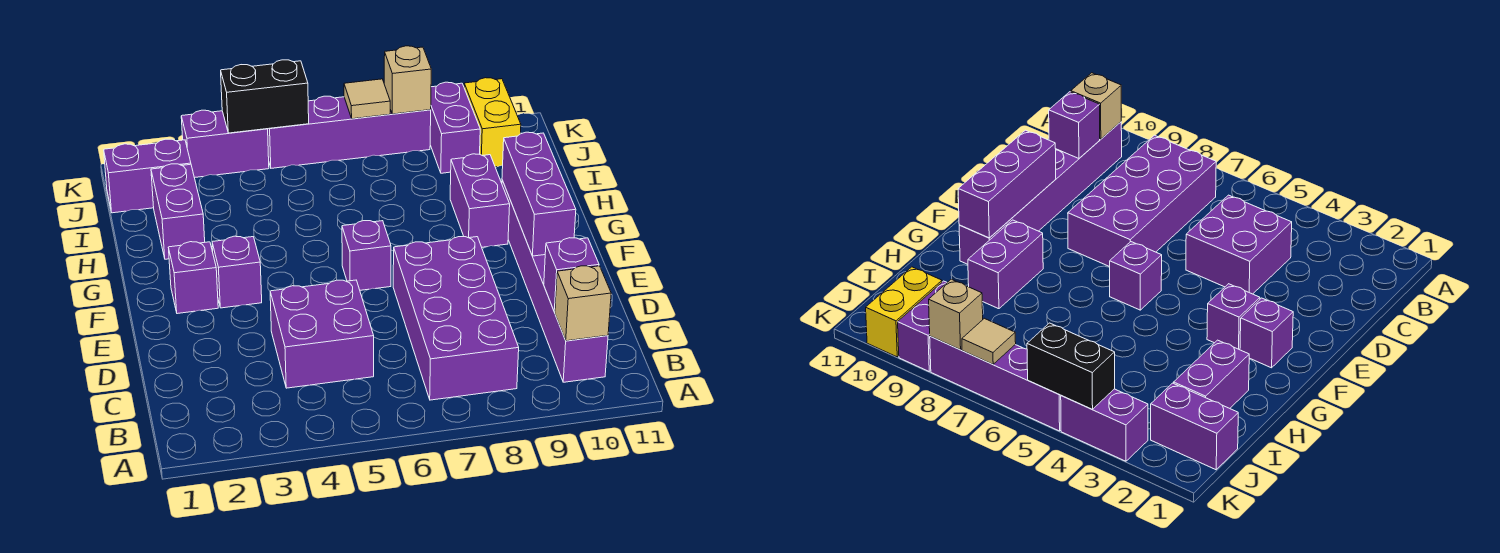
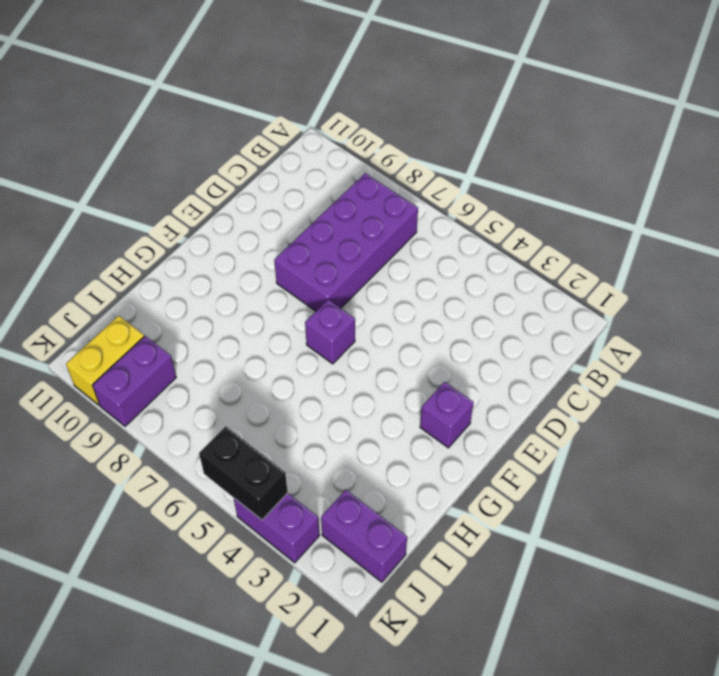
none -> purple brick B10:G10 level 1
none -> purple brick C4:D5 level 1
none -> purple brick F3 level 1

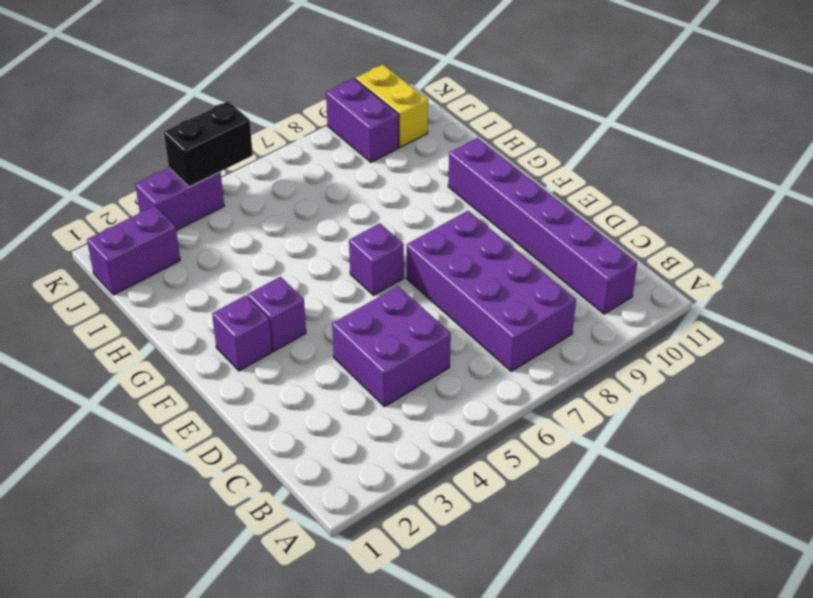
none -> purple brick G9:H9 level 1
none -> purple brick H2:I2 level 1
none -> purple brick K5:K8 level 1

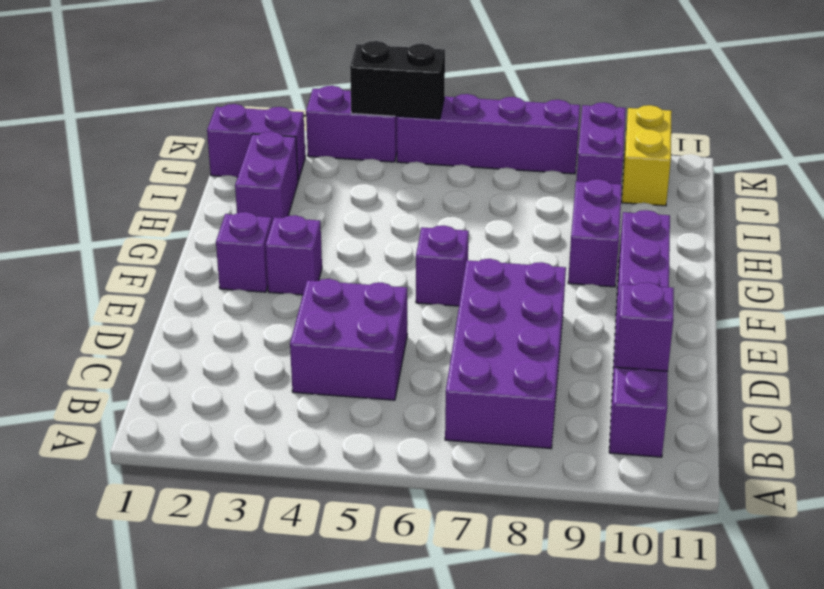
none -> tan brick B10 level 2
none -> purple brick E10:G10 level 2
none -> tan tile K7 level 2

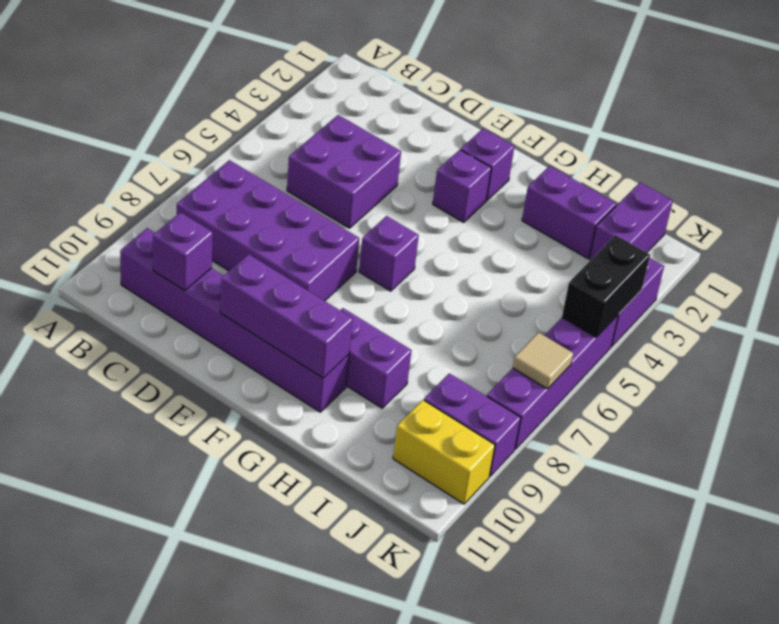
none -> tan brick B10 level 2
none -> tan brick K8 level 2

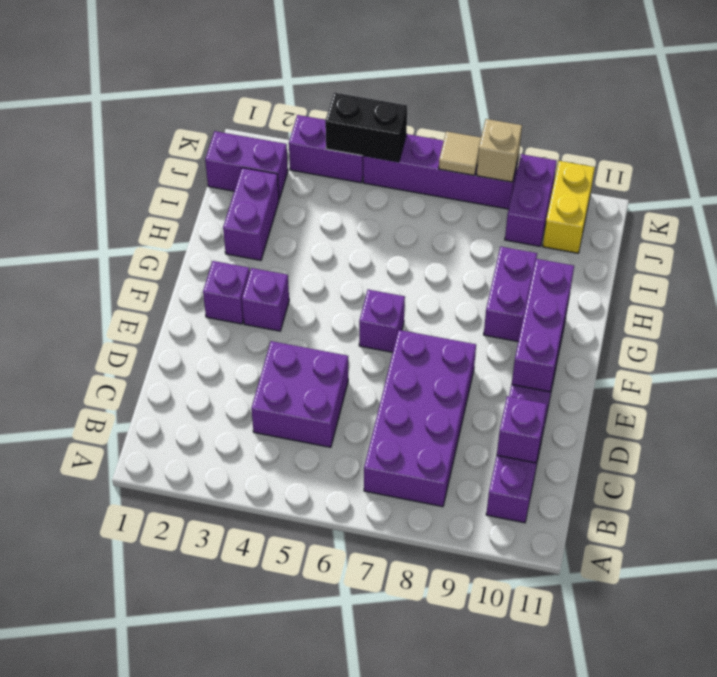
none -> tan brick B10 level 2

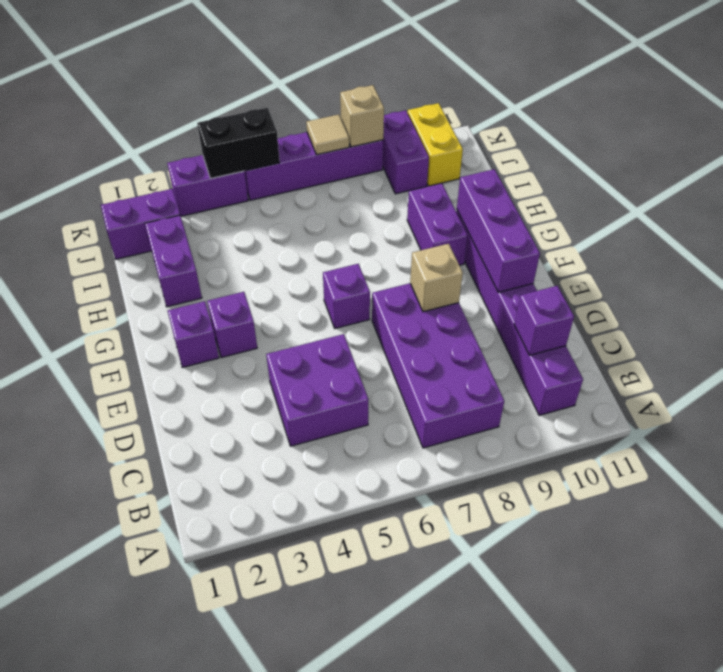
tan brick E8 level 2 -> tan brick B10 level 2

